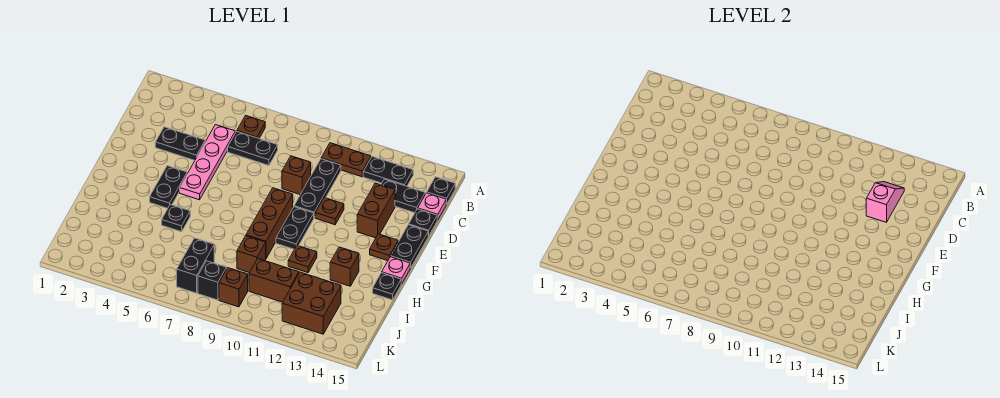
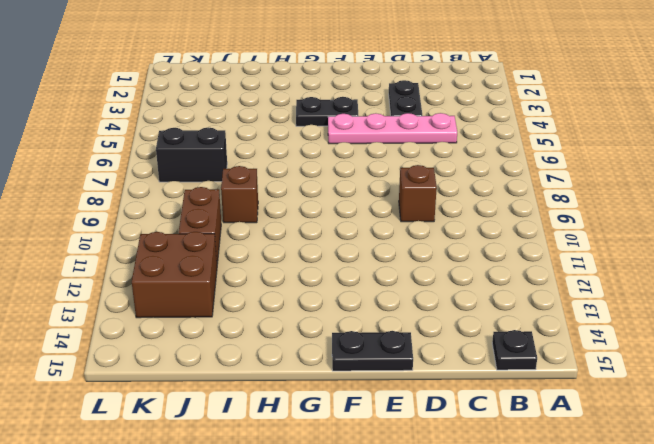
none -> brown plate B6 level 1
none -> brown plate B10:B11 level 1
none -> black plate B12:B13 level 1
none -> black plate C6:C7 level 1

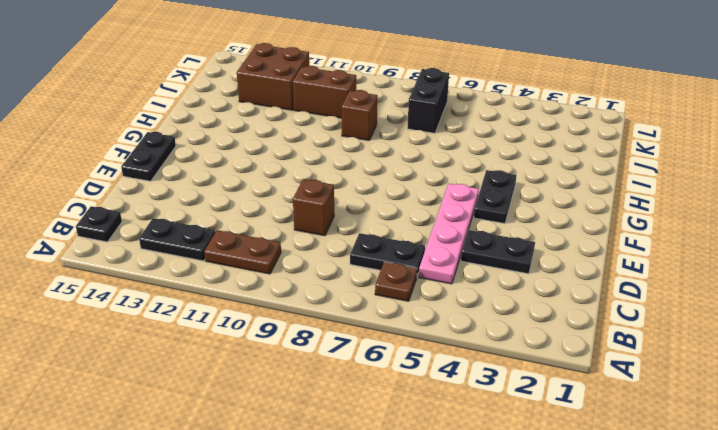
none -> black plate C10:E10 level 1
none -> black plate C13:C14 level 1
none -> pink plate C15 level 1
none -> brown brick D13:E13 level 1

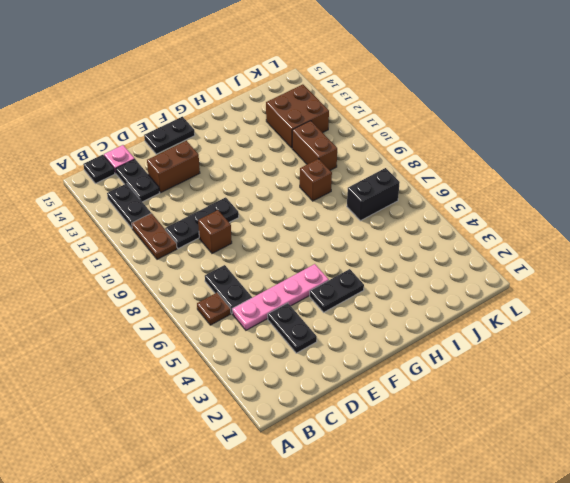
none -> black plate D15 level 1
none -> brown plate E11 level 1
none -> brown brick F9:H9 level 1
none -> black plate F10:G10 level 1

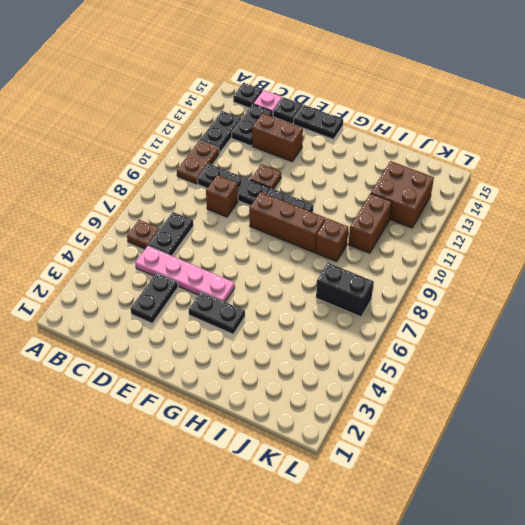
none -> brown plate F14 level 1
none -> pink plate G15 level 1
none -> black plate H5 level 1
none -> brown plate H11 level 1

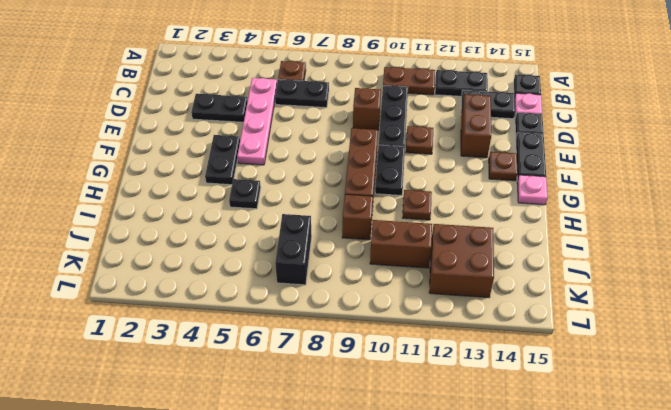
none -> brown brick H13 level 1
none -> black plate H15 level 1
none -> black brick K8 level 1
none -> brown brick K9 level 1

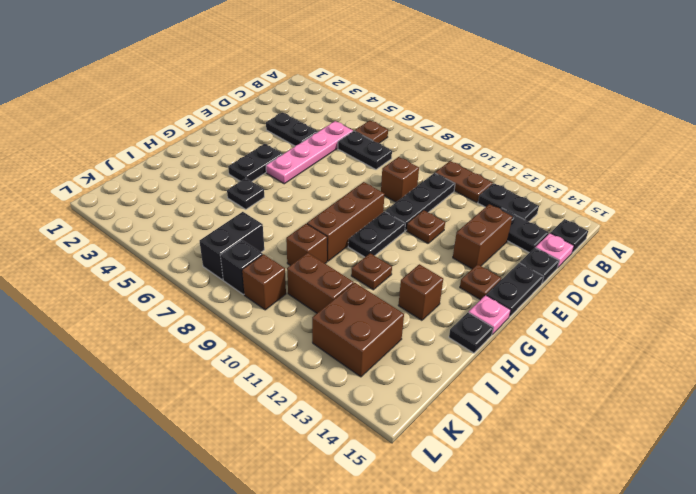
none -> pink slope C13:D13 level 2 top D

